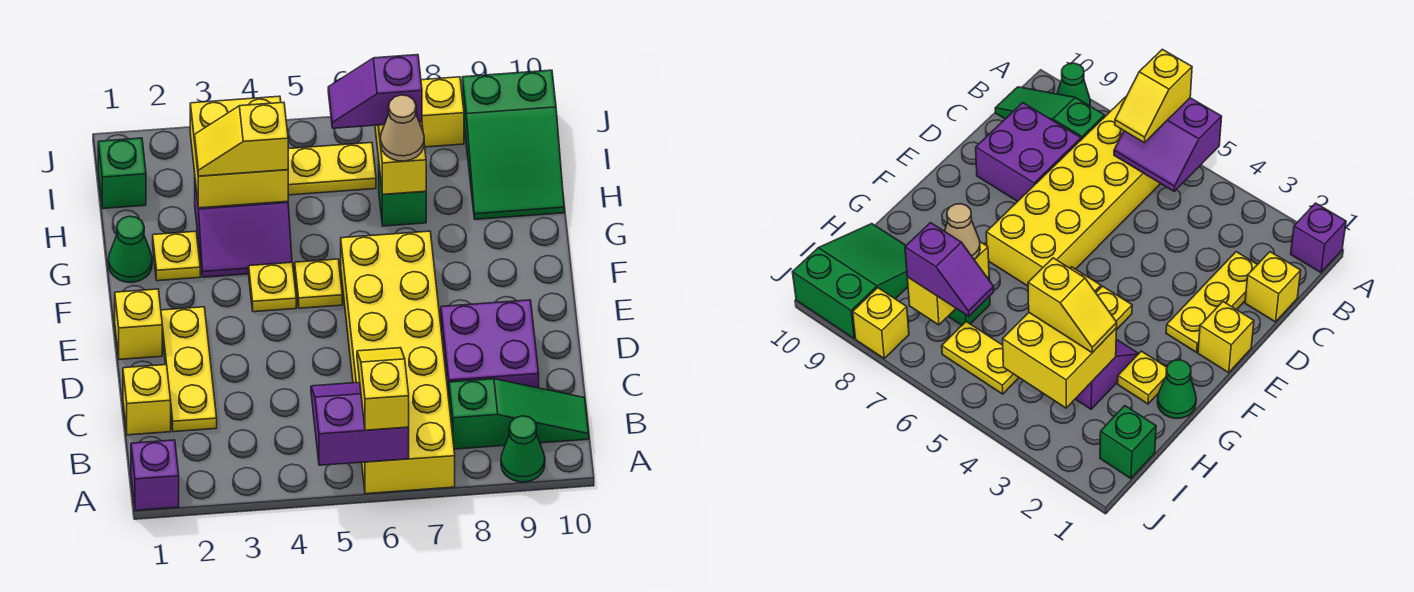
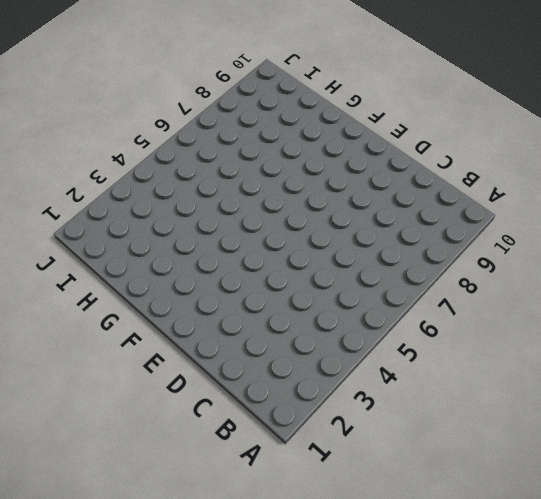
none -> purple brick A1 level 1
none -> yellow brick A6:F7 level 1
none -> green cone A9 level 1

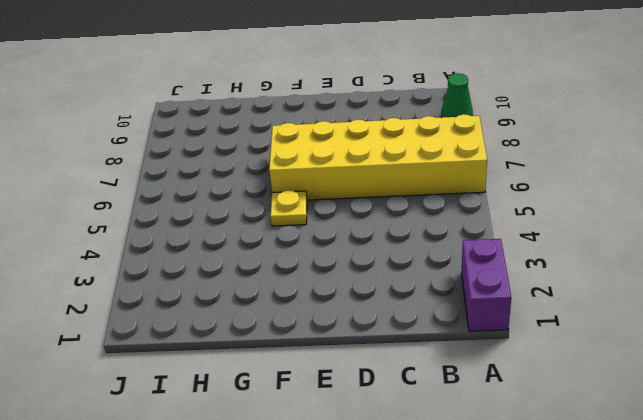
purple brick A1:A2 level 1 -> purple brick A1 level 1
none -> green slope B8:B10 level 1 top 8
none -> yellow brick C1 level 1
none -> yellow plate C2:E2 level 1

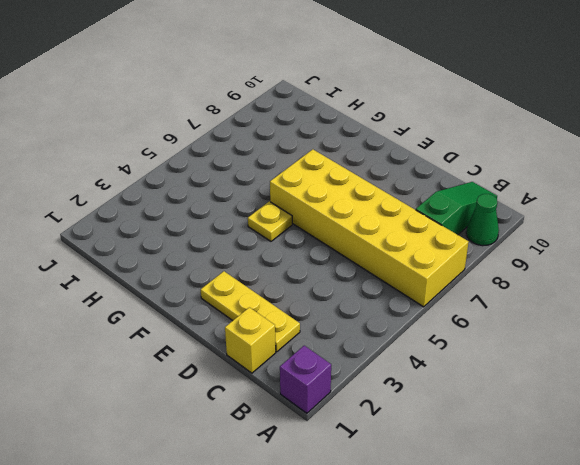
none -> purple brick C8:D9 level 1
none -> yellow brick E1 level 1
none -> yellow plate F4 level 1

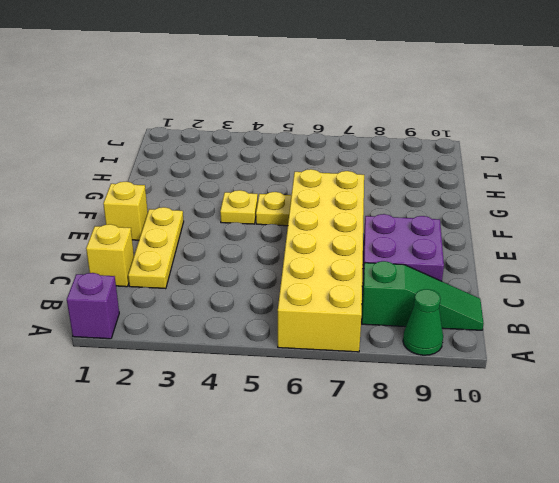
none -> green cone G1 level 1
none -> yellow plate G2 level 1
none -> purple slope G3:H4 level 1 top H

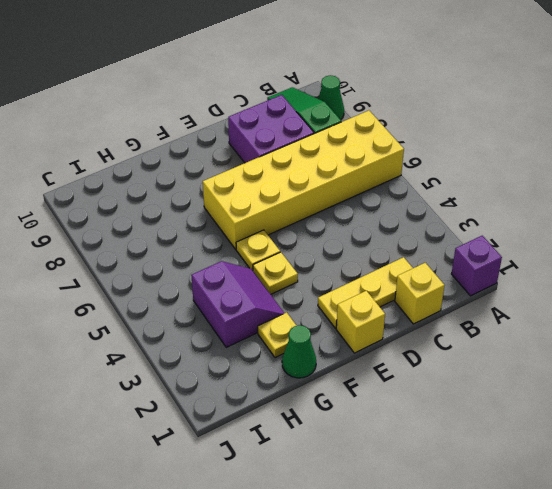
none -> green brick H7 level 1
none -> green slope H9:J10 level 1 top J
none -> green brick I1 level 1

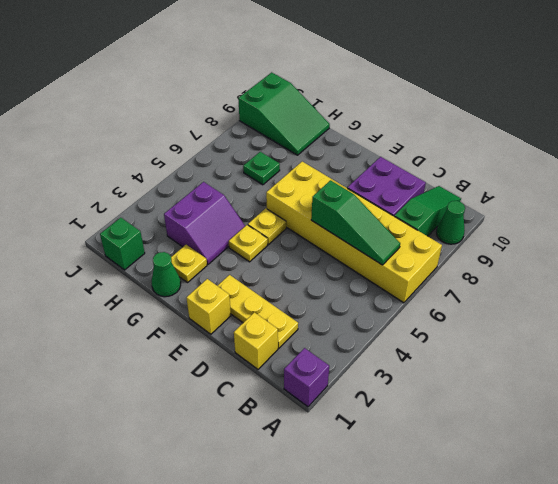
green slope B6:D6 level 2 top D -> purple slope A5:B6 level 2 top A
green plate H7 level 1 -> green brick H7 level 1
none -> yellow plate I5:I6 level 1
none -> yellow brick J8 level 1
none -> yellow brick H3:I4 level 2

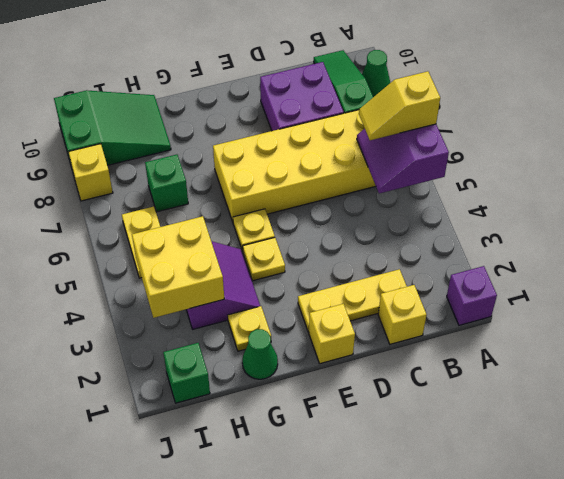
none -> yellow brick H7:I7 level 2
none -> yellow slope H3:H4 level 3 top 4
none -> tan cone H7 level 3

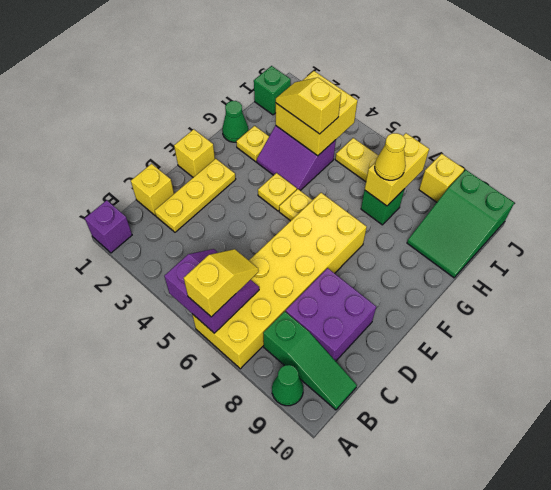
yellow cone H7 level 3 -> tan cone H7 level 3
none -> purple slope I6:I7 level 3 top 7

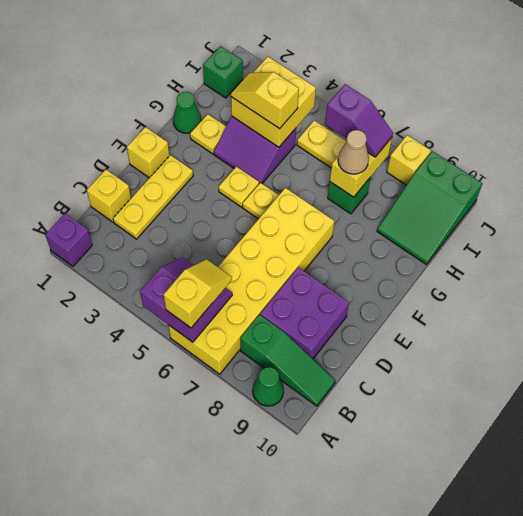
purple slope I6:I7 level 3 top 6 -> purple slope I6:I7 level 3 top 7

